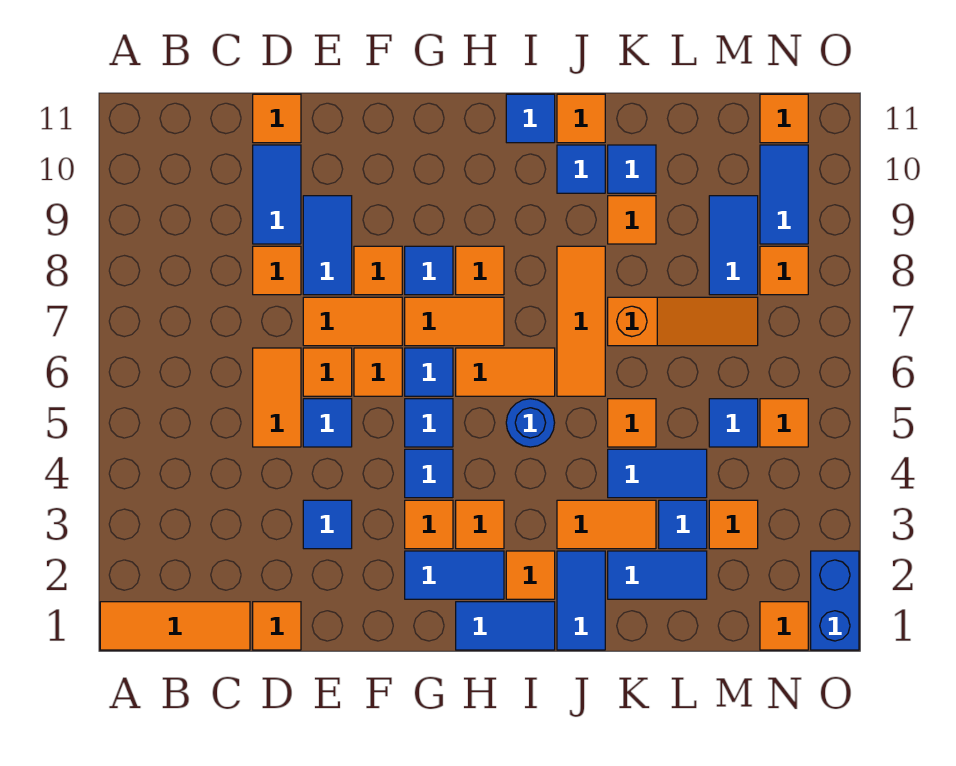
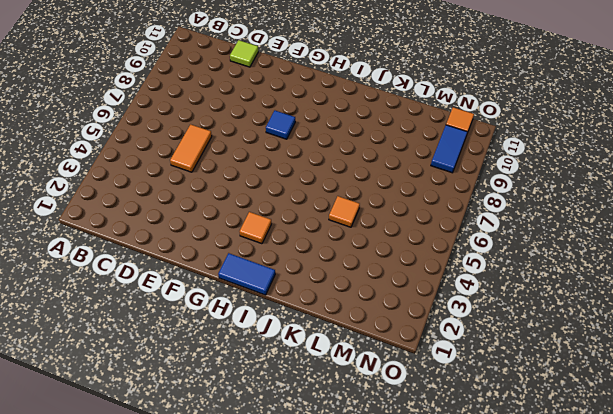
lime tile D11 level 1 -> orange tile D11 level 1
none -> orange tile A1:C1 level 1
none -> orange tile D1 level 1
none -> orange tile D8 level 1
none -> blue tile D9:D10 level 1

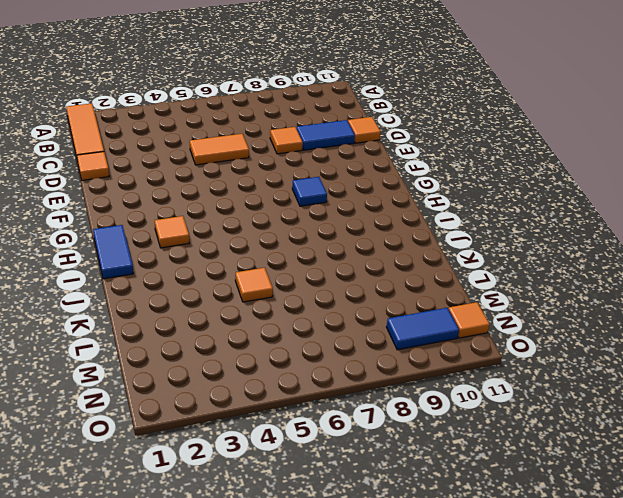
none -> blue tile E3 level 1
none -> blue tile E5 level 1
none -> orange tile E6 level 1
none -> orange tile E7:F7 level 1

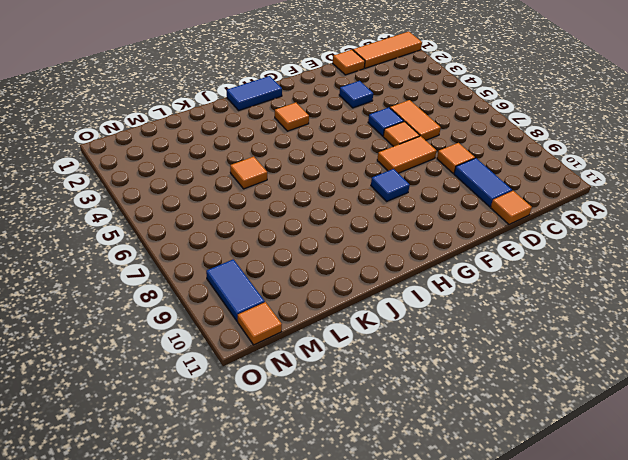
none -> blue tile E8:E9 level 1
none -> orange tile F6 level 1
none -> orange tile F8 level 1
none -> blue tile G2:H2 level 1

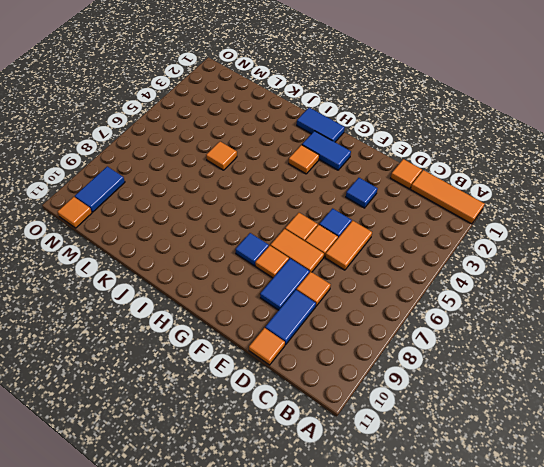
none -> orange tile G3 level 1
none -> blue tile G4 level 1
none -> blue tile G5 level 1
none -> blue tile G6 level 1

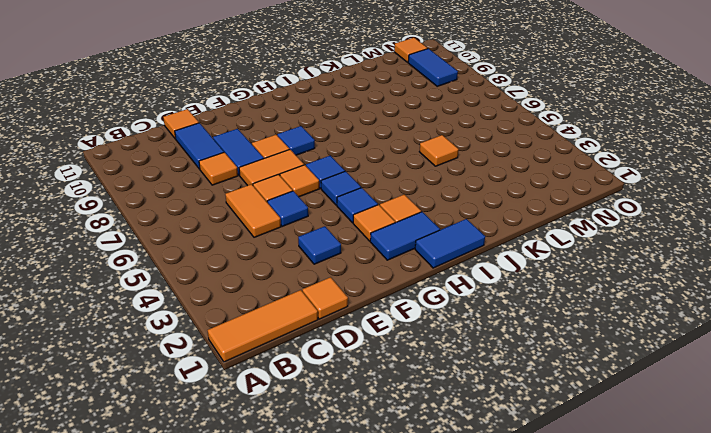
none -> orange tile G7:H7 level 1
none -> orange tile H6:I6 level 1
none -> orange tile H8 level 1
none -> orange tile I2 level 1

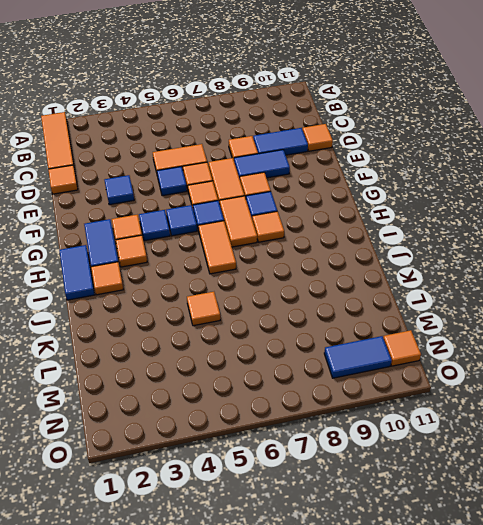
none -> blue round brick I5 level 1
none -> blue tile I11 level 1
none -> blue tile J1:J2 level 1
none -> orange tile J3:K3 level 1

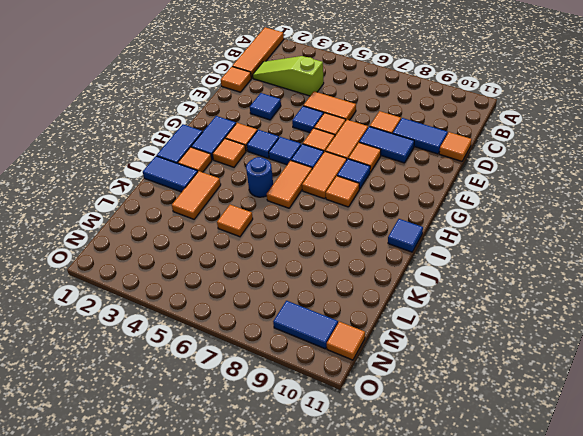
lime slope C2:C4 level 1 top 4 -> none
none -> orange tile J6:J8 level 1
none -> blue tile J10 level 1
none -> orange tile J11 level 1
none -> blue tile K2:L2 level 1

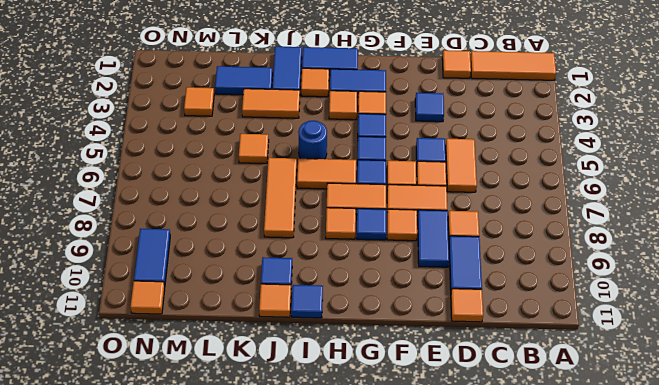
none -> blue tile K4:L4 level 1
none -> orange slope K7:M7 level 1 top K
none -> orange tile K9 level 1
none -> blue tile K10 level 1

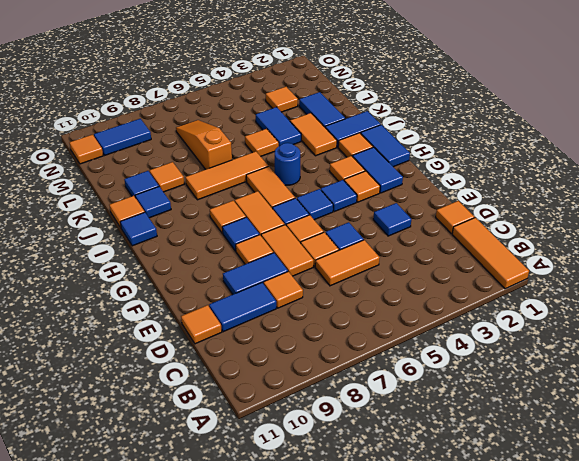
none -> blue tile L3 level 1
none -> blue tile M5 level 1
none -> blue tile M8:M9 level 1
none -> orange tile N1 level 1

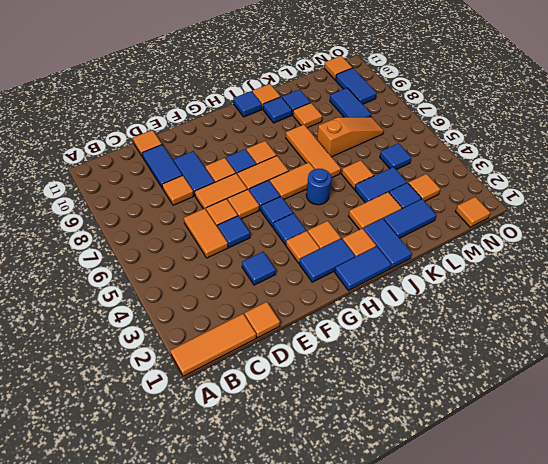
none -> orange tile N5 level 1
none -> orange tile N8 level 1
none -> blue brick O1:O2 level 1

